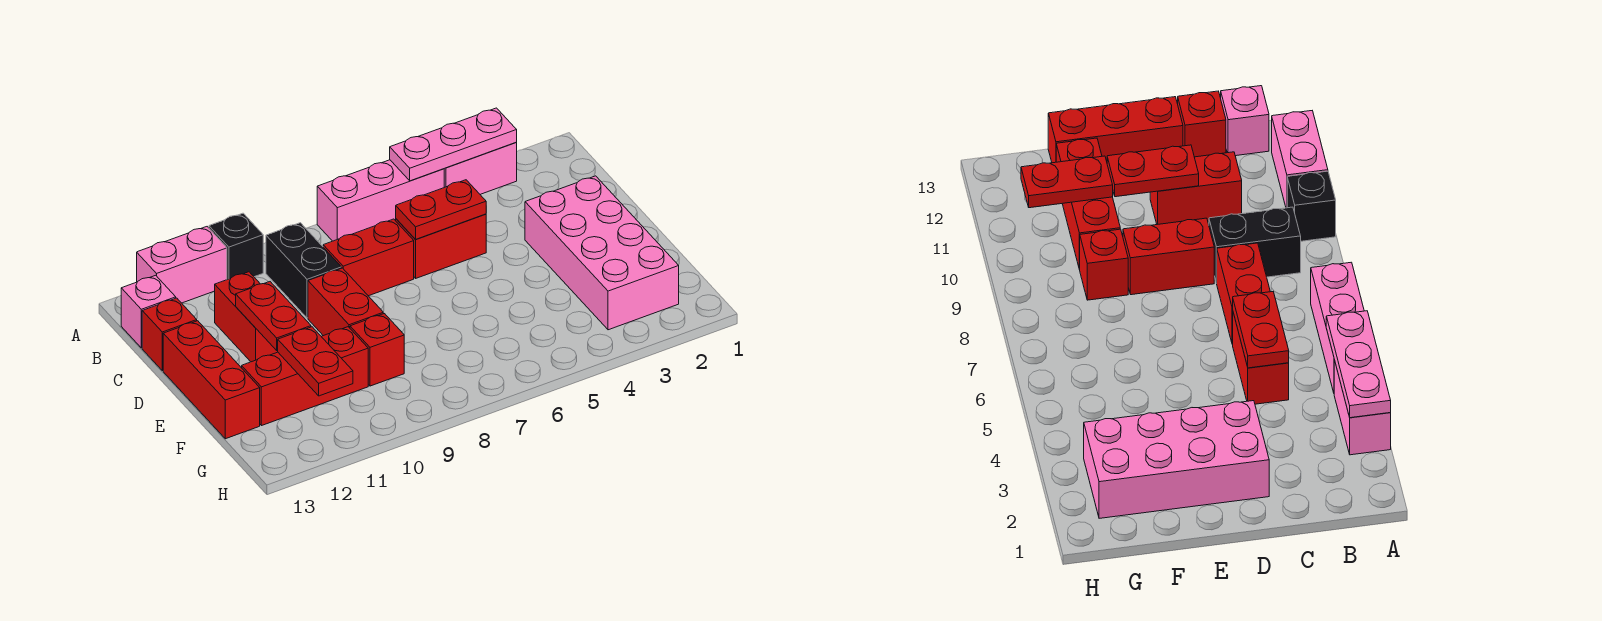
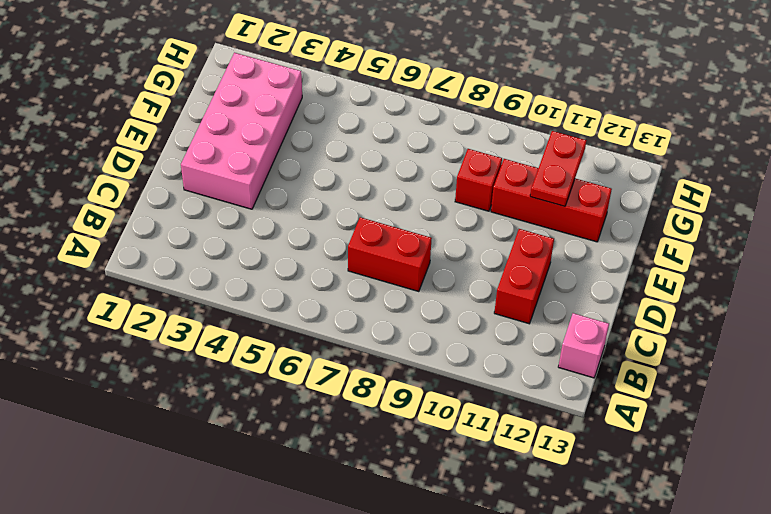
none -> pink brick A3:A4 level 1
none -> pink brick A5:A7 level 1
none -> black brick A10 level 1

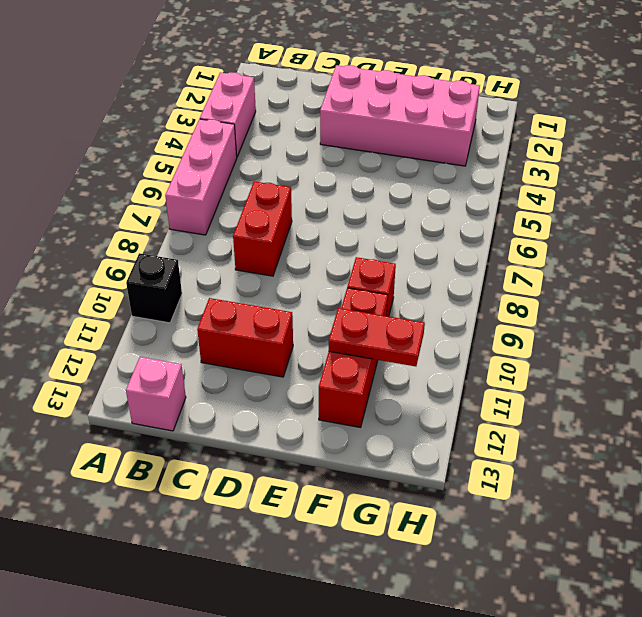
none -> pink brick A11:A12 level 1
none -> black brick B9:C9 level 1
none -> red brick C5:C6 level 1

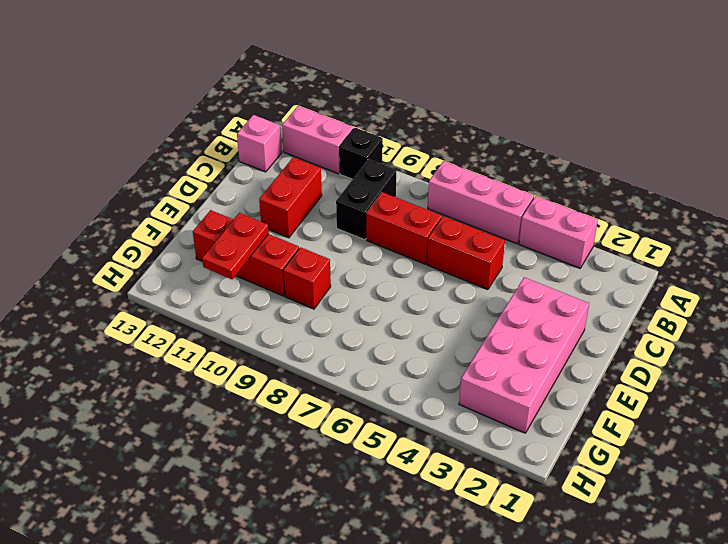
none -> red brick C13 level 1
none -> red brick D9:E9 level 1
none -> red brick D13:F13 level 1

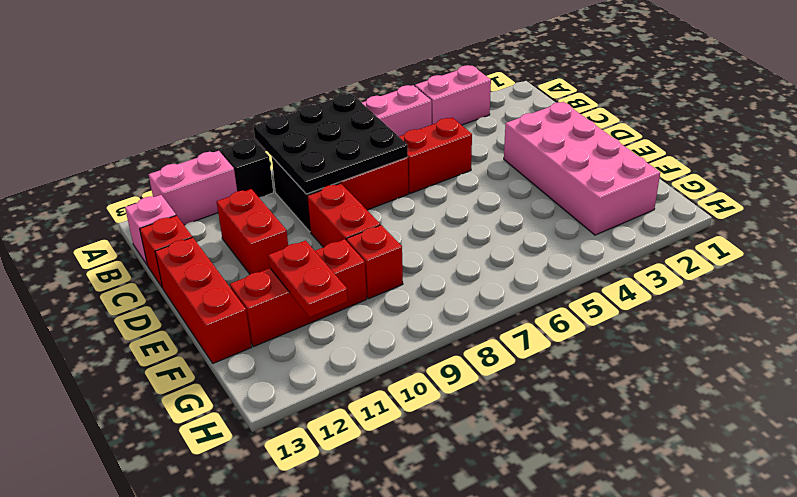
black plate A7:C9 level 2 -> none
none -> pink plate A3:A5 level 2
none -> red plate C5:C6 level 2
none -> red plate D11:E11 level 2

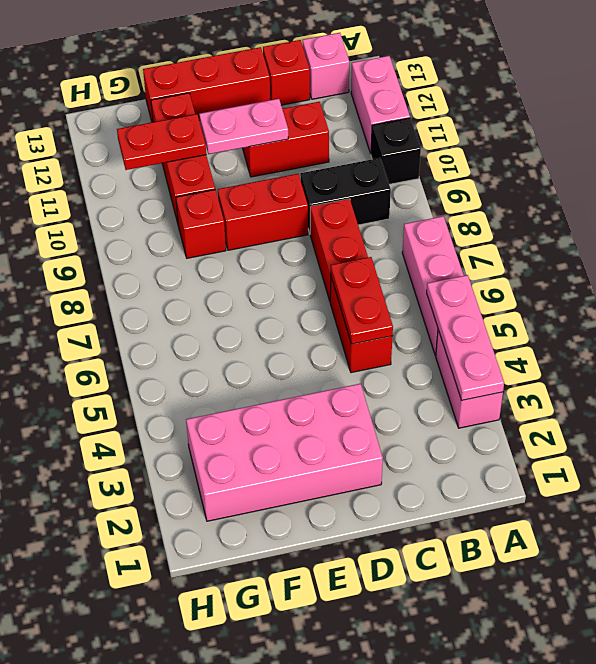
pink plate D11:E11 level 2 -> red plate D11:E11 level 2

